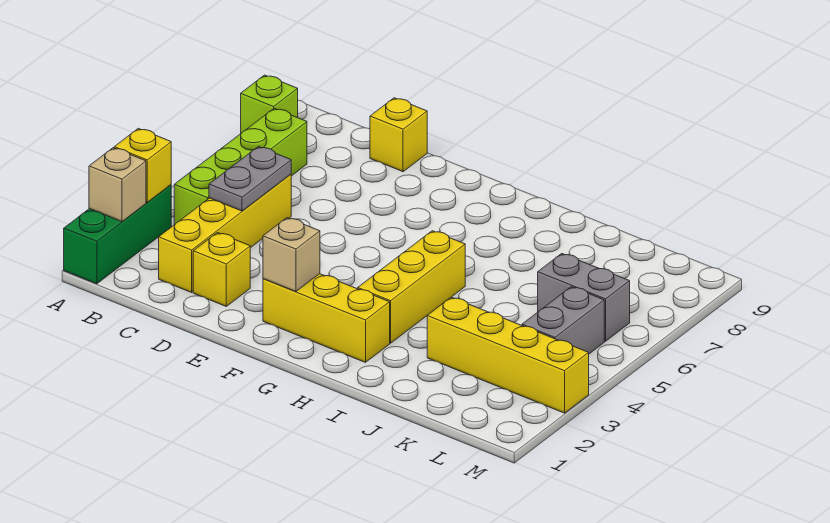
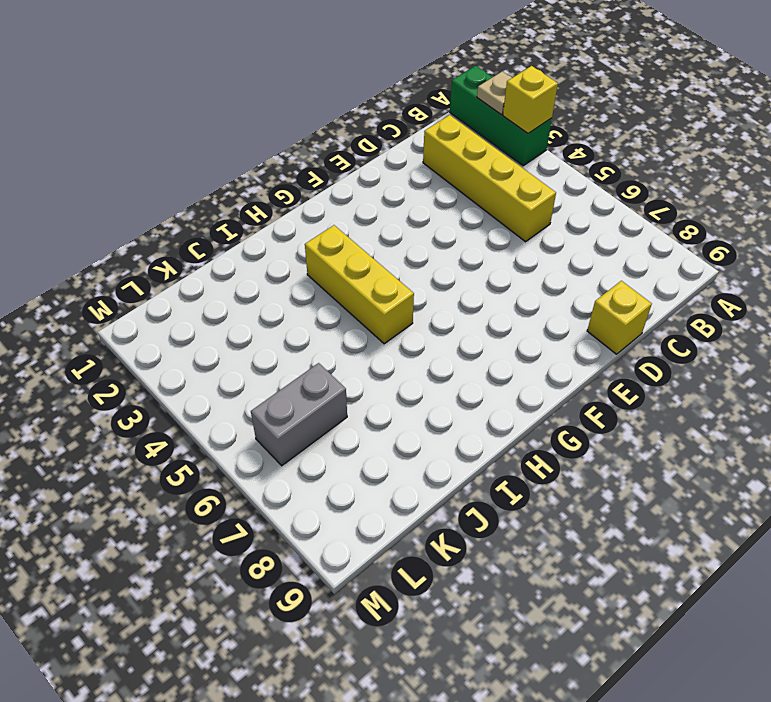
tan plate A2 level 2 -> tan brick A2 level 2
none -> lime brick A8 level 1
none -> lime brick B4:B7 level 1
none -> yellow brick D2 level 1

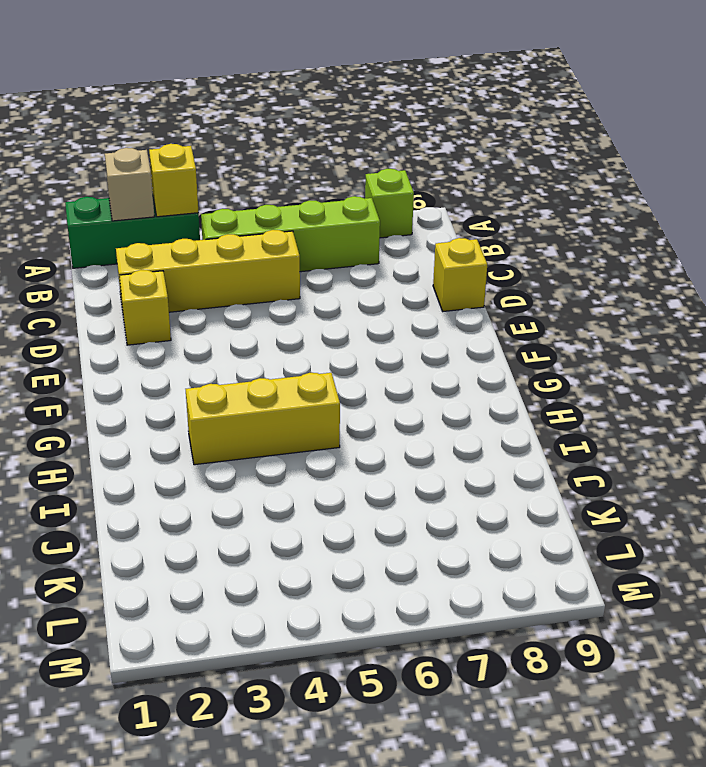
none -> yellow brick F2:H2 level 1
none -> yellow brick J3:M3 level 1
none -> grey brick K6:L6 level 1

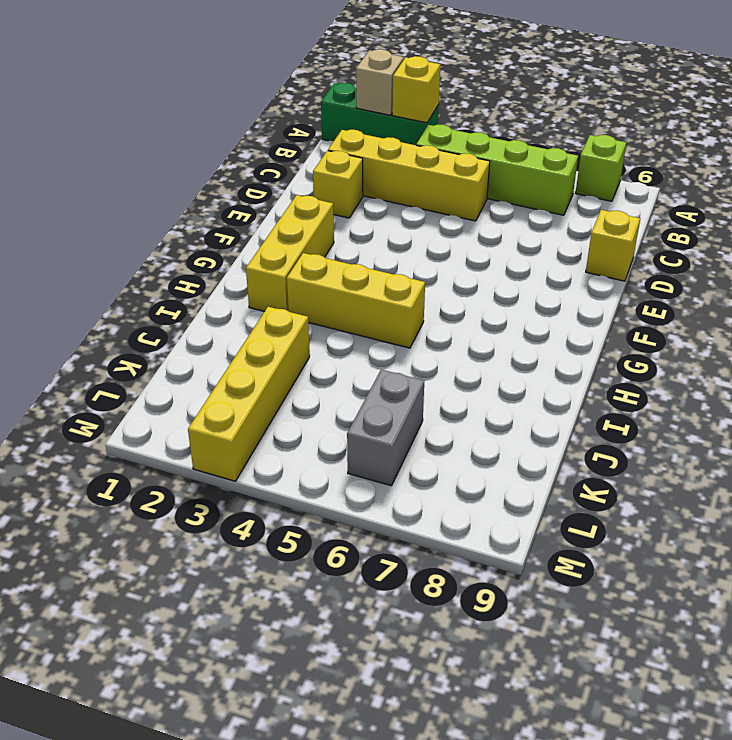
none -> grey brick L4:L5 level 1
none -> grey plate C4:C5 level 2
none -> tan brick F2 level 2

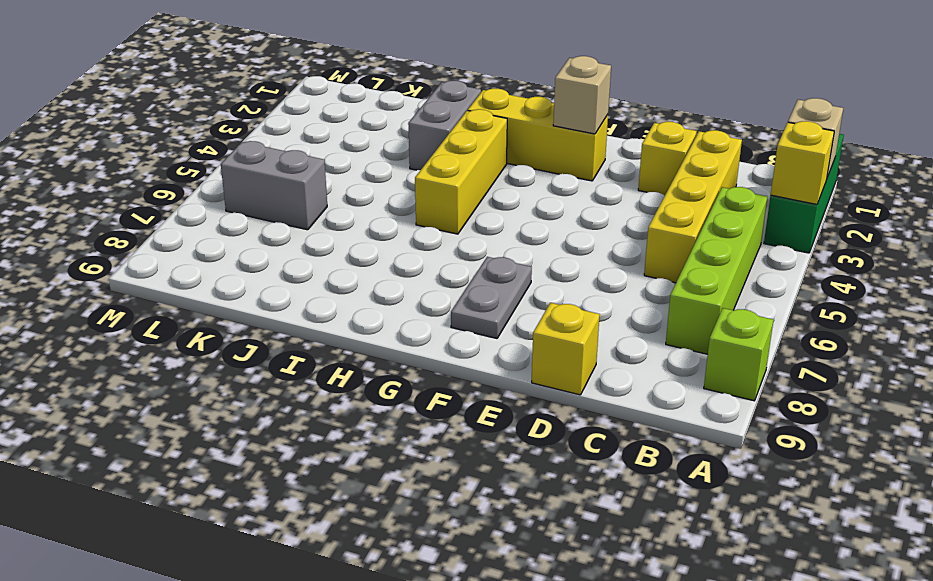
grey plate F7:F8 level 1 -> grey plate C4:C5 level 2
grey brick I2:I3 level 1 -> grey brick L4:L5 level 1
none -> yellow brick J3:M3 level 1

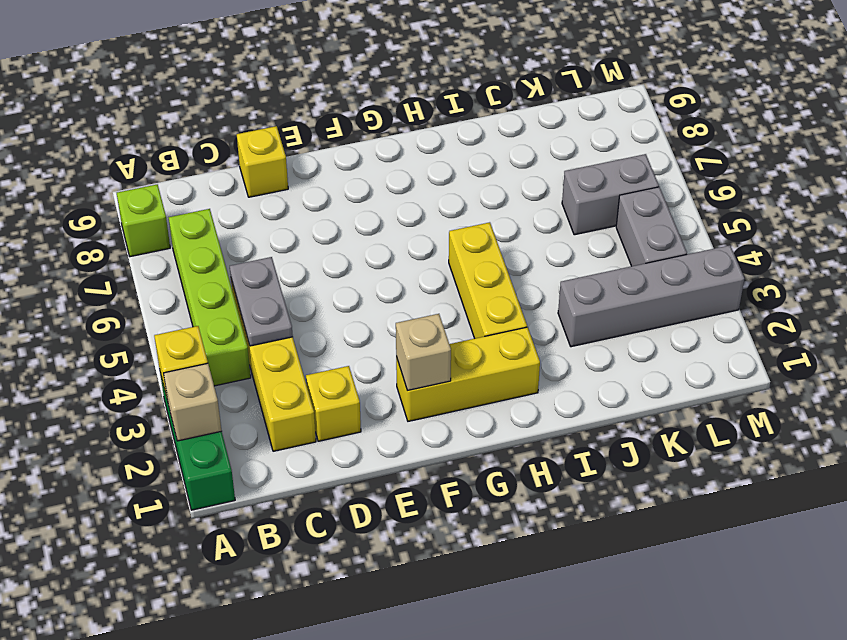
grey brick J3:M3 level 1 -> yellow brick J3:M3 level 1

